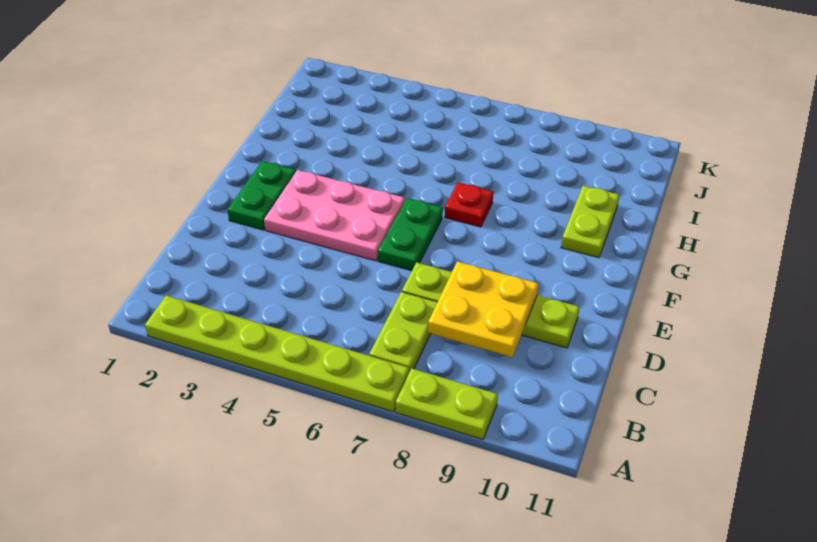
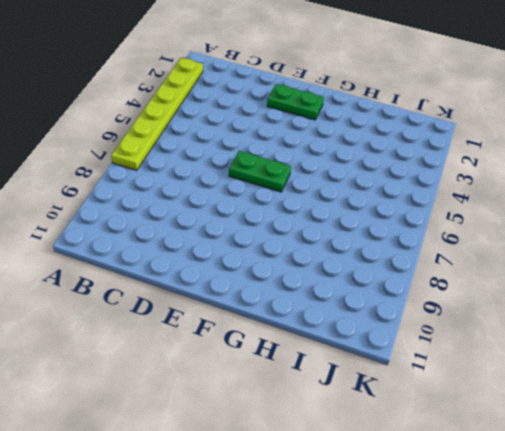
none -> lime plate A8:A9 level 1
none -> lime plate B7:C7 level 1

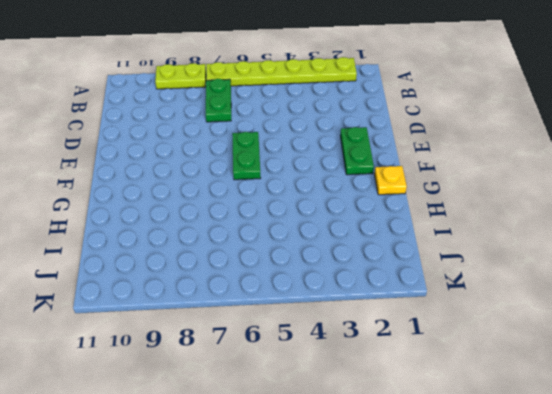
green plate B7:C7 level 1 -> lime plate B7:C7 level 1
yellow plate G1 level 1 -> none
none -> lime plate D7:D10 level 1
none -> pink plate E3:F5 level 1

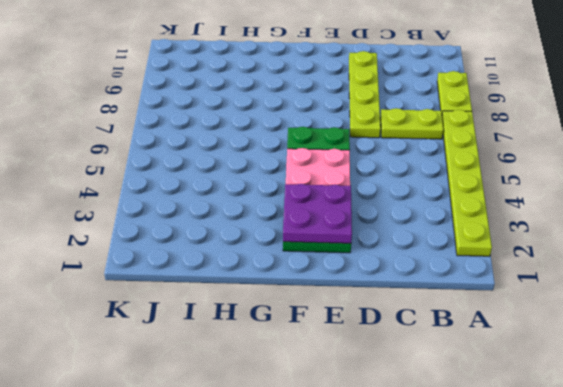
purple plate E2:F3 level 2 -> none
none -> red plate G7 level 1
none -> lime plate G10:H10 level 1

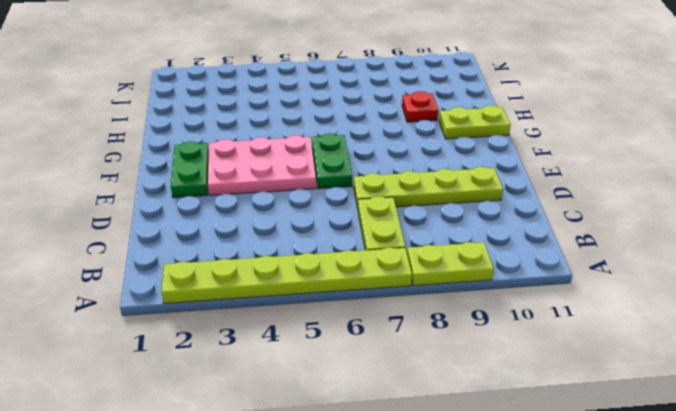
lime plate G10:G11 level 1 -> lime plate G10:H10 level 1
red plate H9 level 1 -> red plate G7 level 1
none -> yellow plate C8:D9 level 2

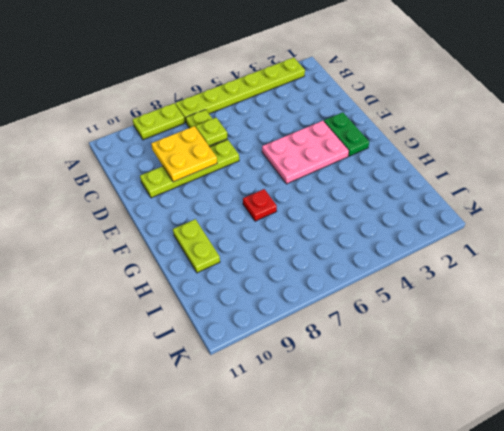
lime plate C7 level 2 -> none
none -> green plate E6:F6 level 1

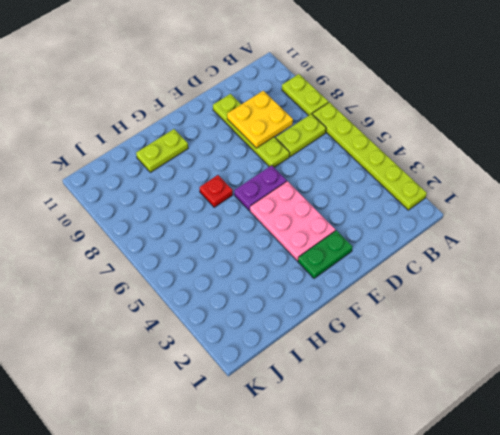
purple plate E6:F6 level 1 -> green plate E6:F6 level 1

